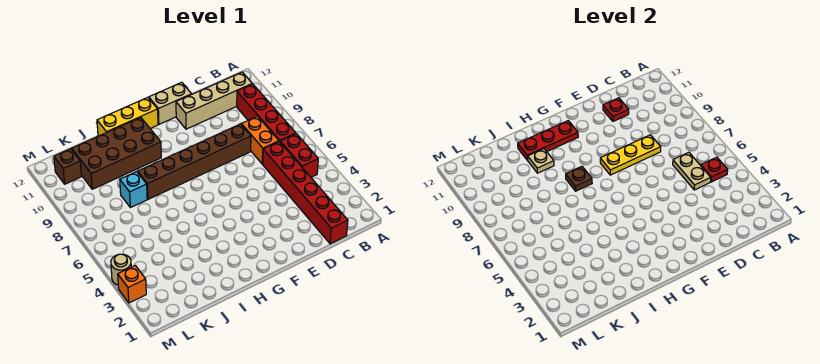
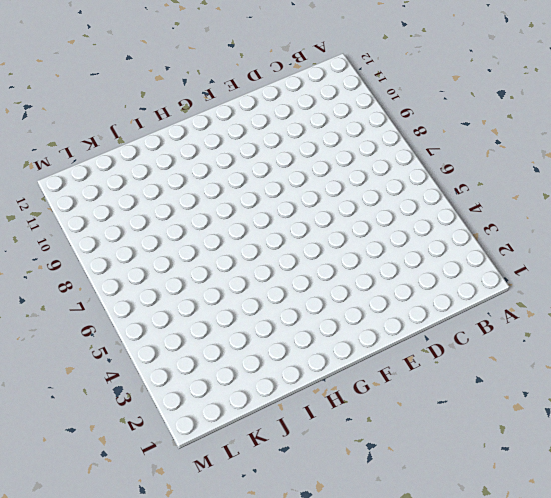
none -> red brick B5:B6 level 1
none -> red brick B7:B10 level 1
none -> tan brick B11:E11 level 1

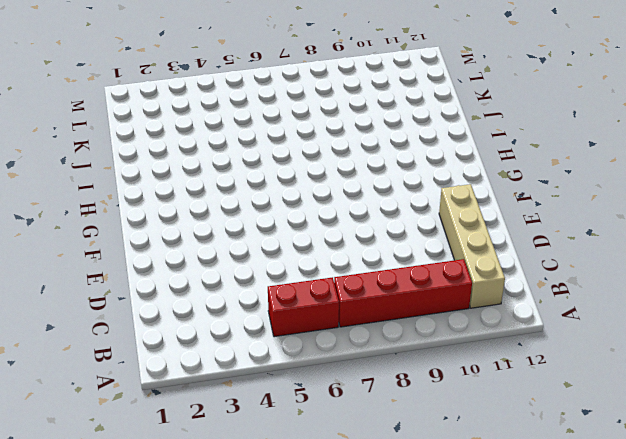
none -> red brick C1:C6 level 1
none -> orange brick C7:C8 level 1
none -> brown brick D8:I8 level 1

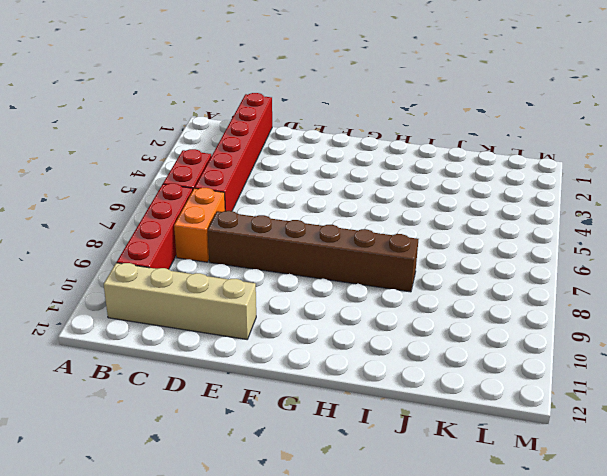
none -> tan brick E12:F12 level 1
none -> yellow brick G12:I12 level 1
none -> brown brick H10:K11 level 1

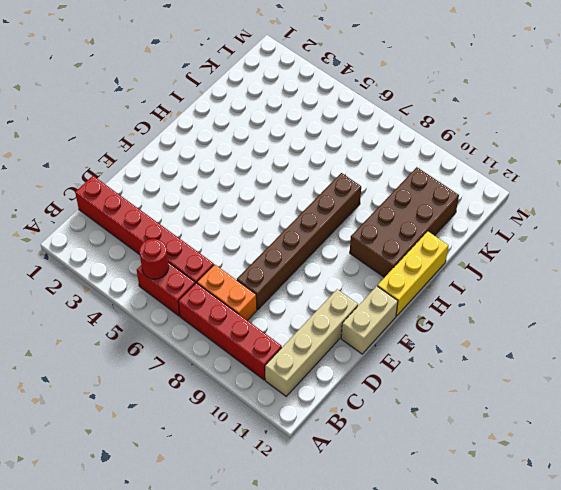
red round brick B5 level 2 -> red plate B5 level 2
none -> cyan brick J8 level 1
none -> brown brick L11 level 1
none -> orange brick M3 level 1

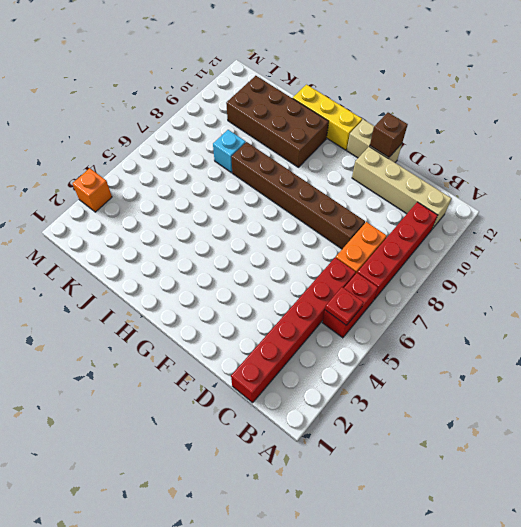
brown brick E12 level 2 -> brown brick L11 level 1
none -> tan round brick M4 level 1
none -> tan plate C5:C6 level 2
none -> yellow plate D8:F8 level 2

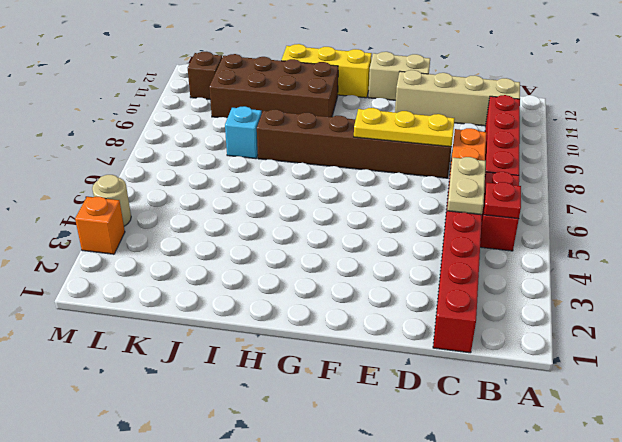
none -> red plate D11 level 2
none -> red plate G11:I11 level 2
none -> brown plate H8 level 2

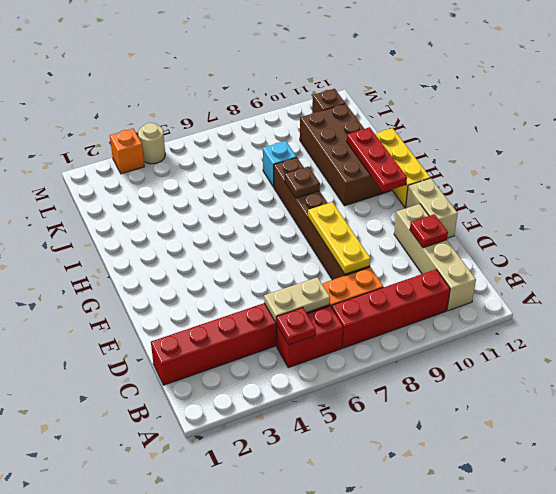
none -> tan plate I10 level 2

